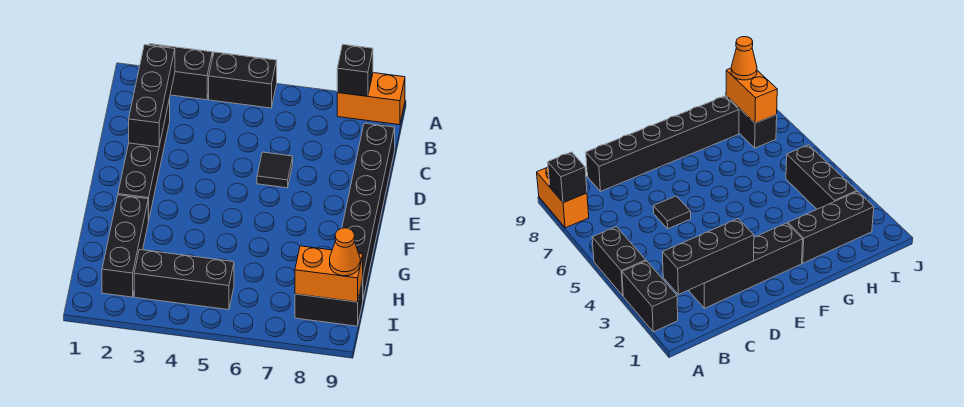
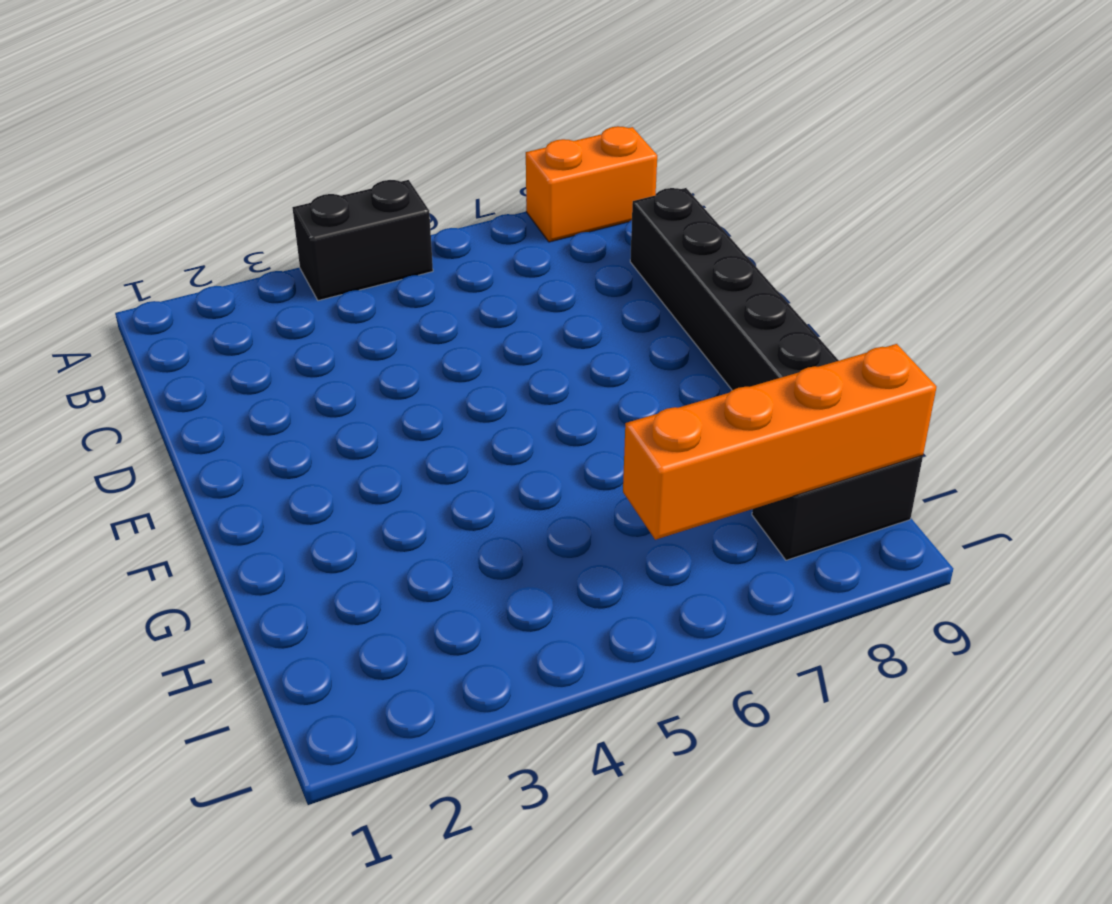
orange brick I6:I9 level 2 -> orange brick I8:I9 level 2
none -> black brick A2:A3 level 1
none -> black brick C2:F2 level 1
none -> black tile D6 level 1

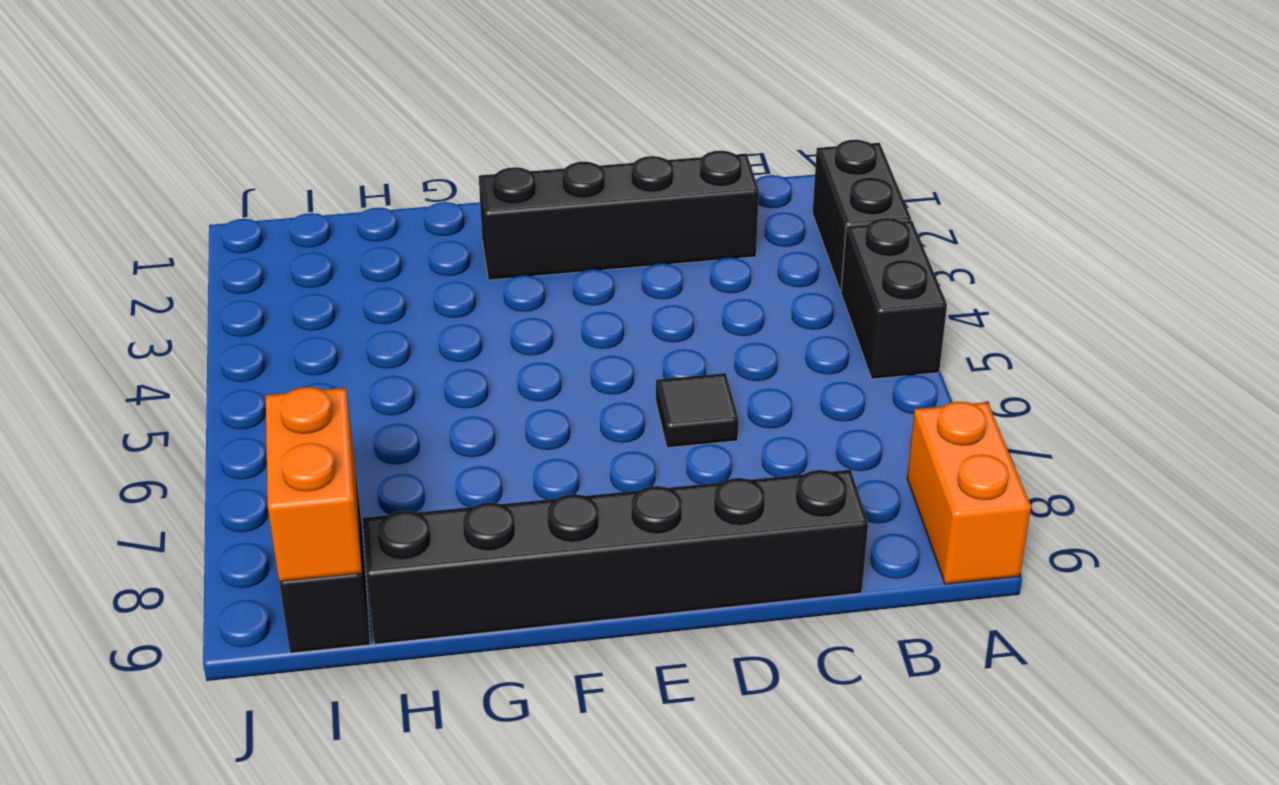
none -> black brick G2:I2 level 1
none -> black brick I3:I5 level 1
none -> black brick A8 level 2

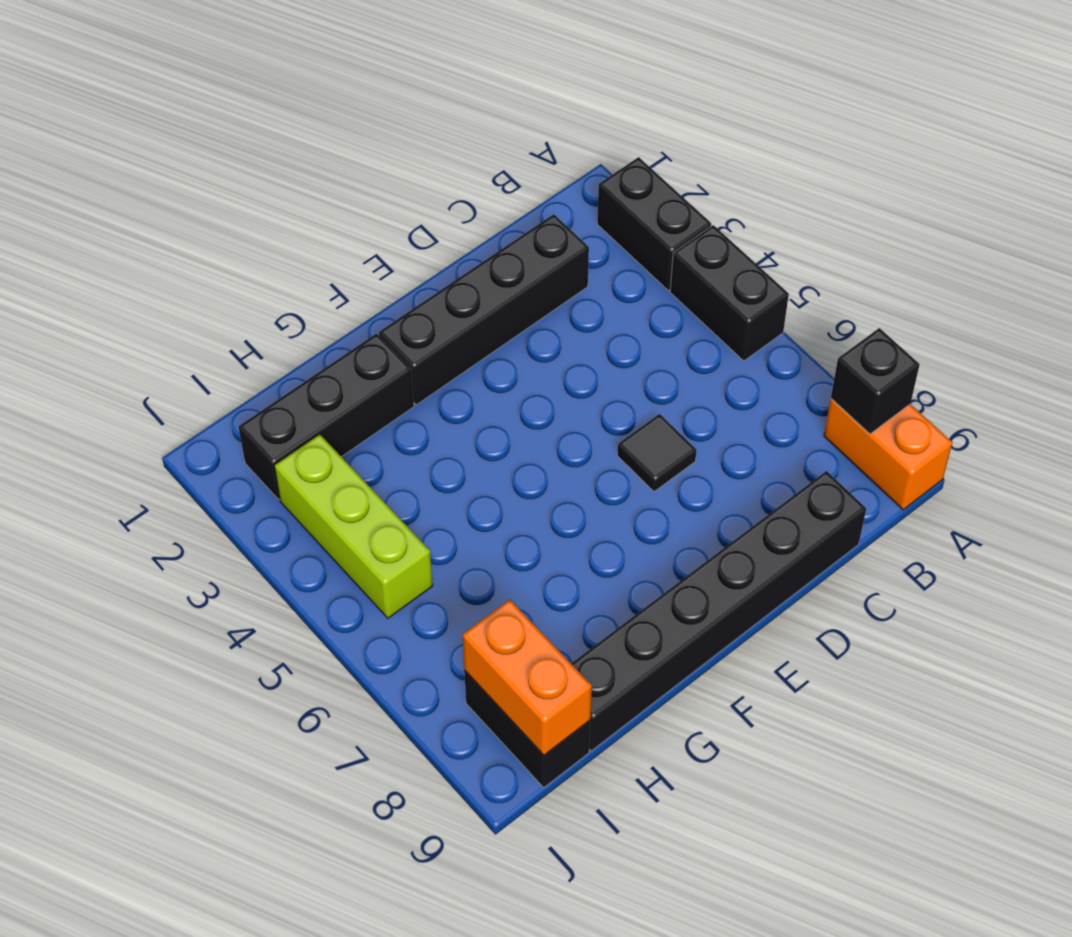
lime brick I3:I5 level 1 -> black brick I3:I5 level 1
none -> black brick B2:D2 level 2
none -> orange cone I9 level 3

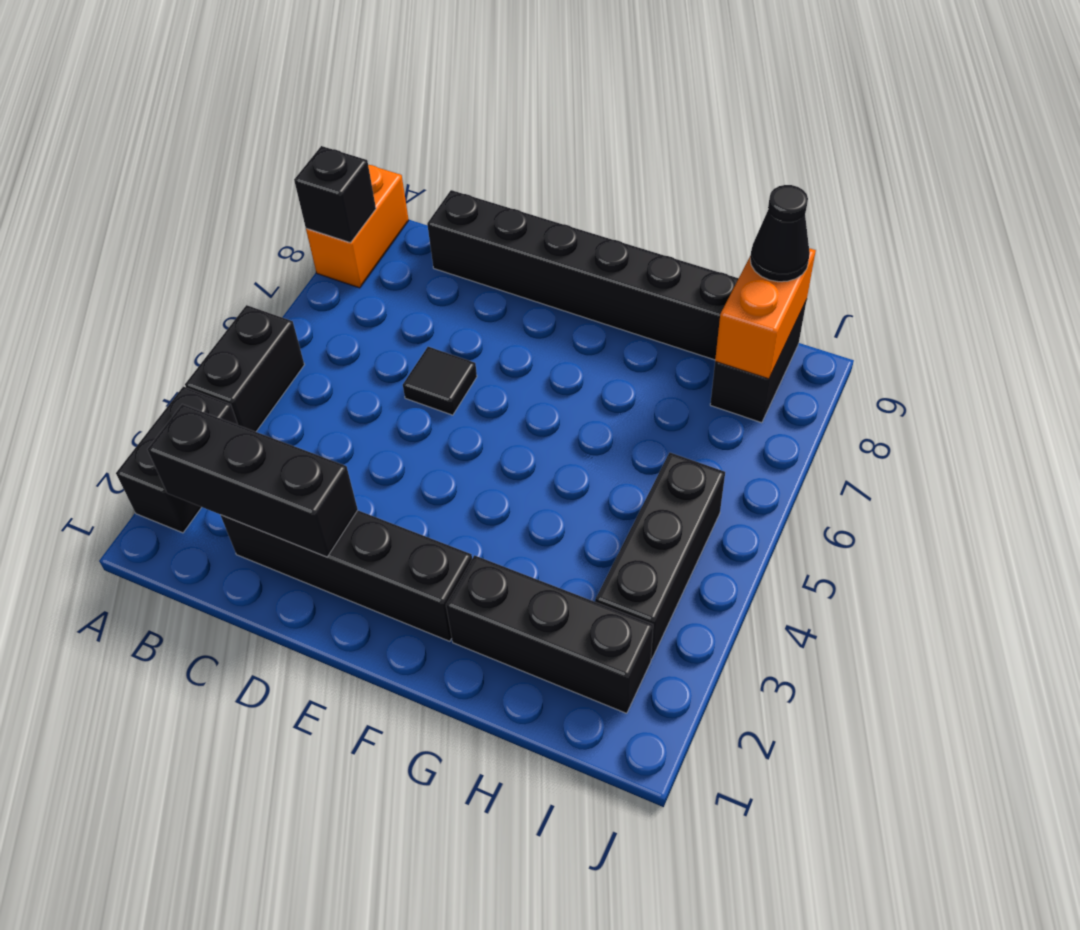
black cone I9 level 3 -> orange cone I9 level 3

